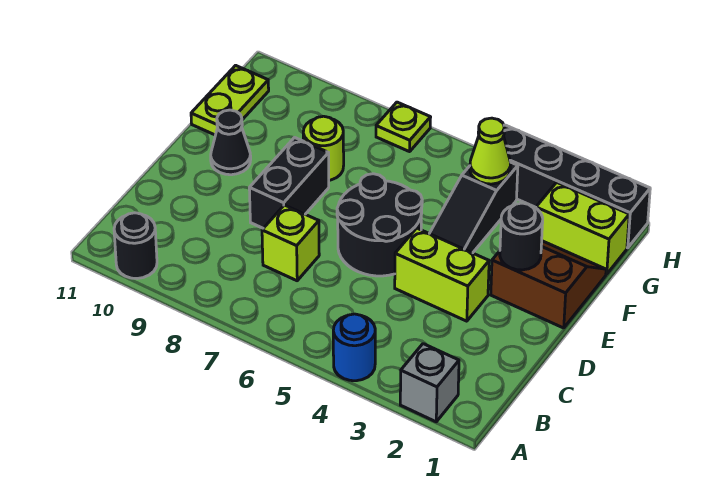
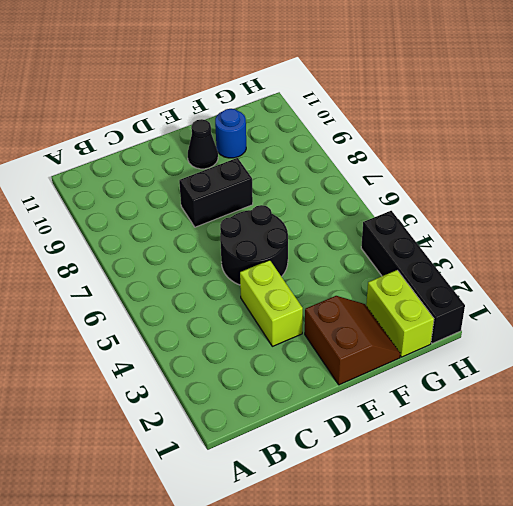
blue round brick F10 level 1 -> blue round brick A4 level 1
none -> grey brick A2 level 1
none -> black round brick A10 level 1
none -> lime brick C7 level 1

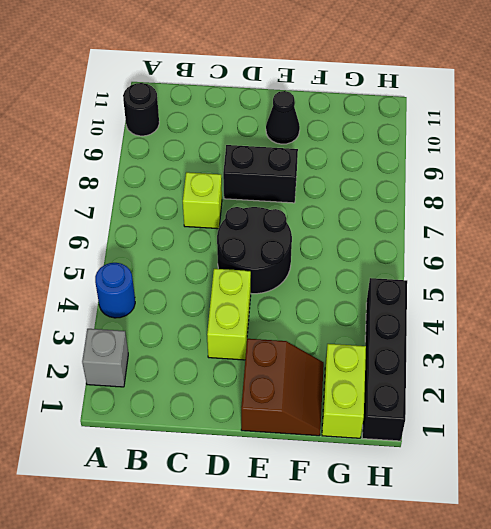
none -> black slope E4:G4 level 1 top G
none -> lime round brick F8 level 1
none -> lime plate F11:G11 level 1

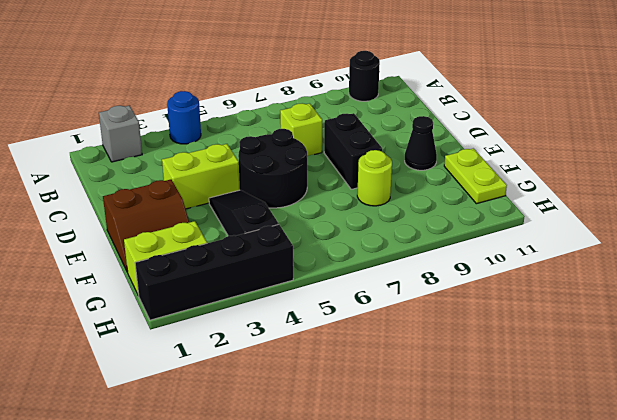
none -> lime plate H7 level 1
none -> black round brick E2 level 2
none -> lime cone G4 level 2

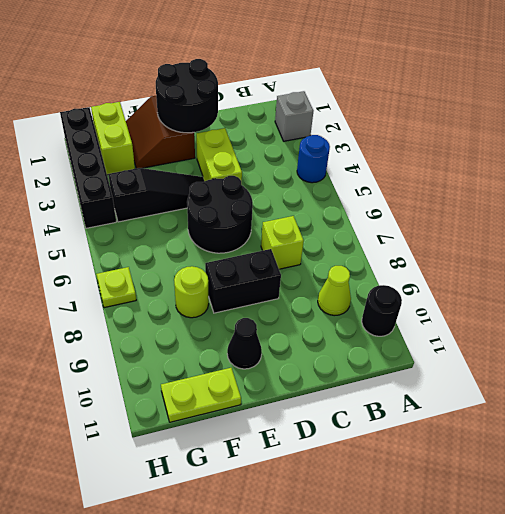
lime cone B9 level 1 -> lime cone G4 level 2
black round brick D1:E2 level 2 -> black round brick E2 level 2

